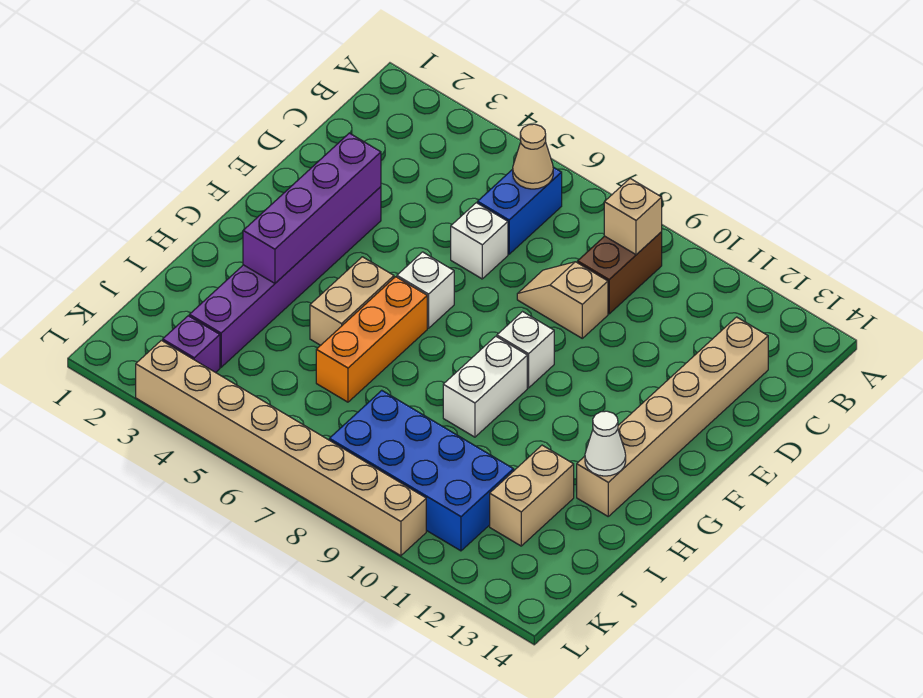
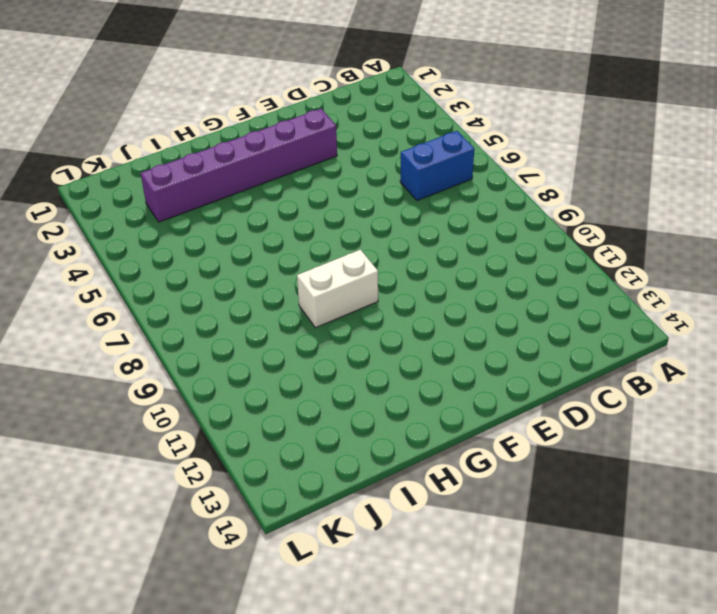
none -> brown brick B9:C9 level 1
none -> tan brick C13:H13 level 1
none -> white brick D6 level 1

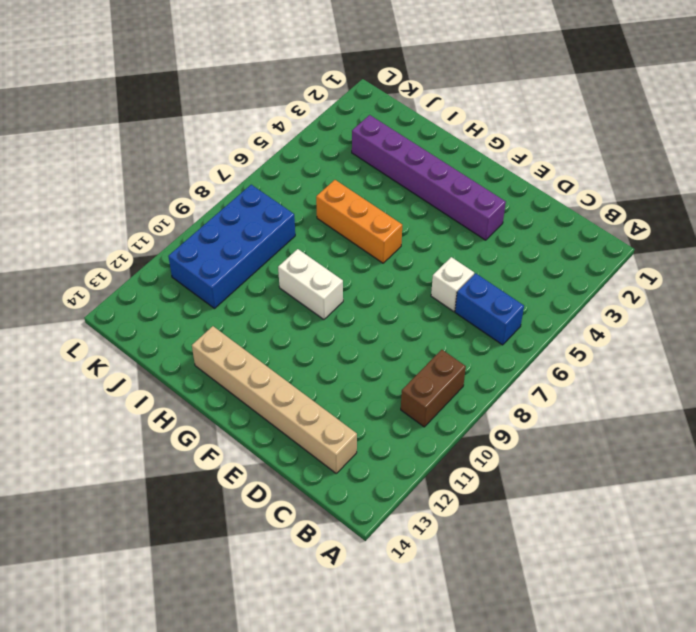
brown brick B9:B10 level 1 -> brown brick B9:C9 level 1
none -> tan slope D8:D9 level 1 top 9
none -> white brick F6 level 1
none -> white brick F9 level 1

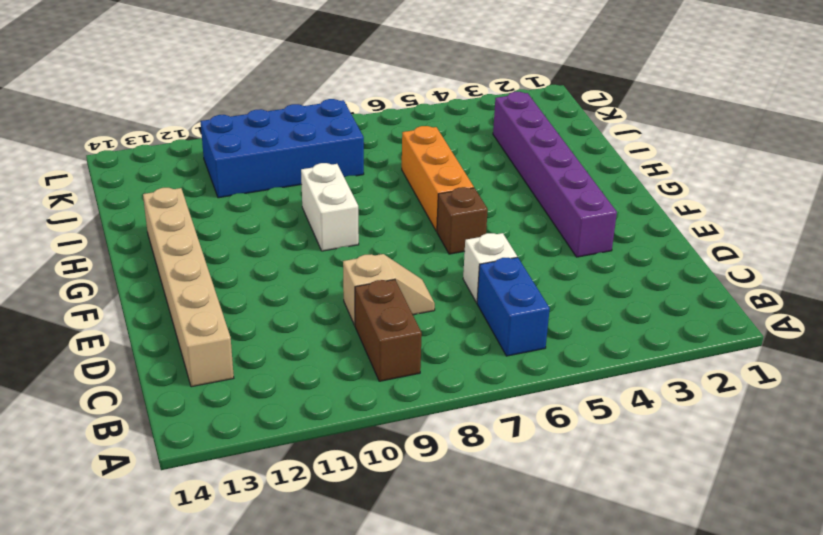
brown brick F6 level 1 -> white brick F6 level 1
none -> white brick F9 level 1
none -> tan brick G5:H5 level 1
none -> tan brick I12:J12 level 1

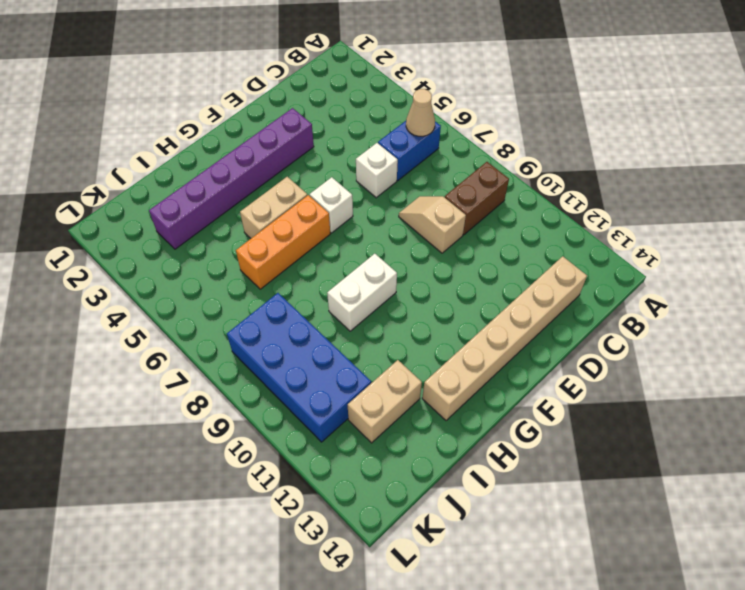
none -> white brick F9 level 1
none -> purple brick K3 level 1
none -> tan brick L3:L10 level 1

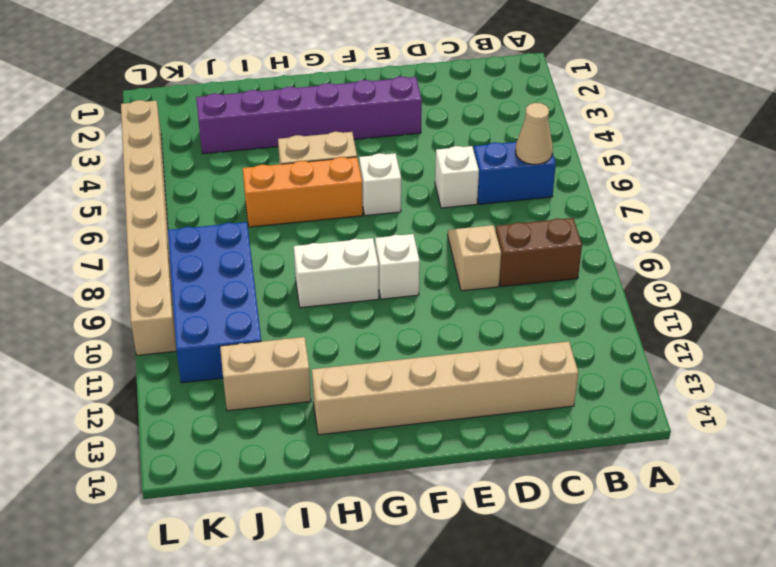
none -> purple brick K3 level 1
none -> tan brick B9 level 2
none -> purple brick E3:H3 level 2

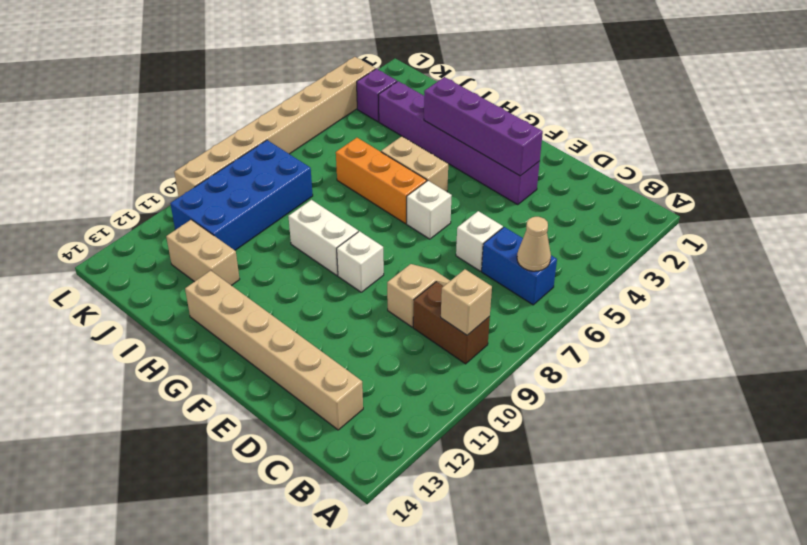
none -> white cone H13 level 2

